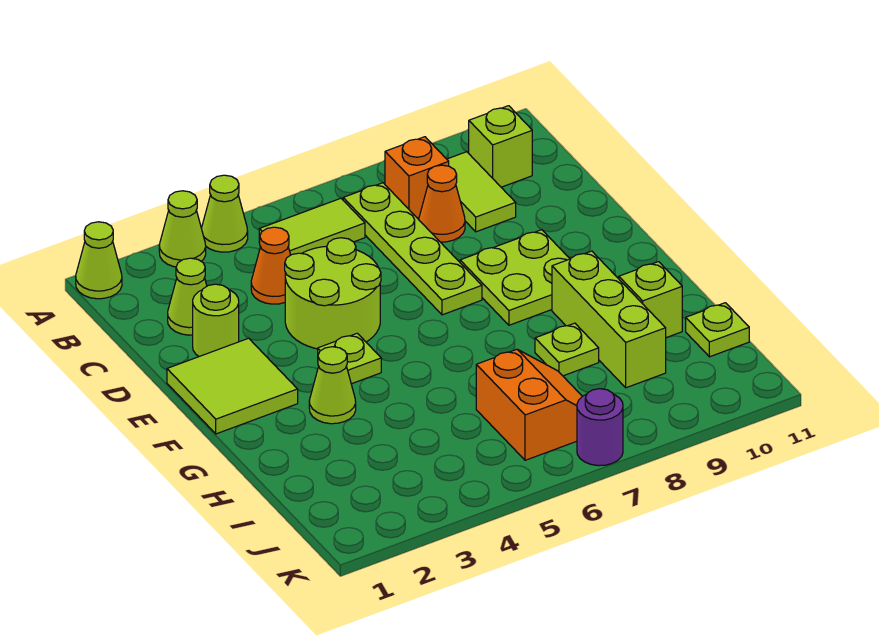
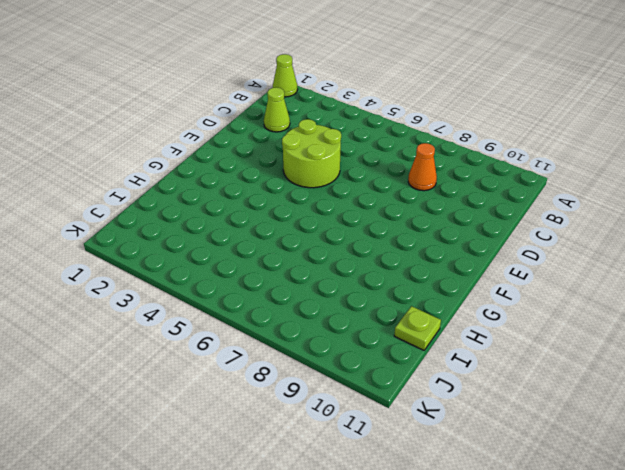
none -> lime cone A3 level 1
none -> lime cone A4 level 1
none -> lime tile B5:B6 level 1

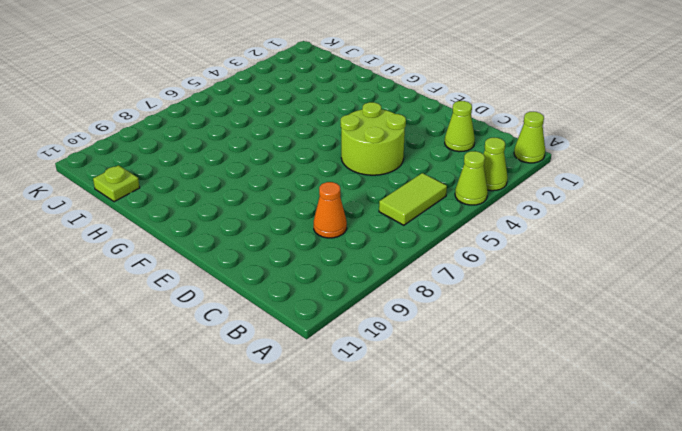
none -> lime plate B7:E7 level 1
none -> orange brick B8 level 1
none -> lime tile B9:C9 level 1

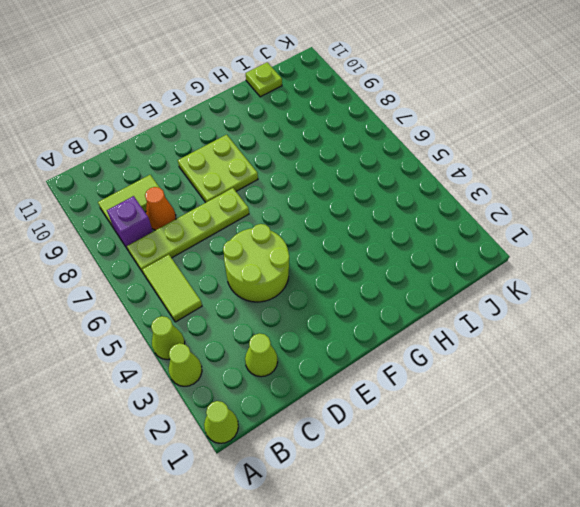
purple brick B8 level 1 -> orange brick B8 level 1
none -> lime brick B10 level 1
none -> orange cone C4 level 1
none -> lime round brick D2 level 1

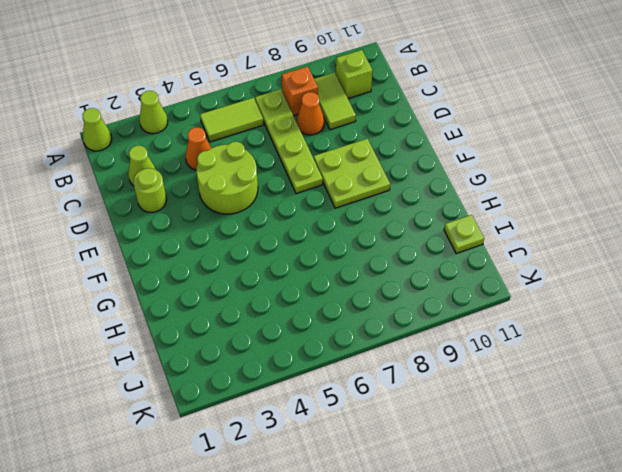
none -> lime cone A4 level 1
none -> lime tile E1:F2 level 1
none -> lime plate F4 level 1

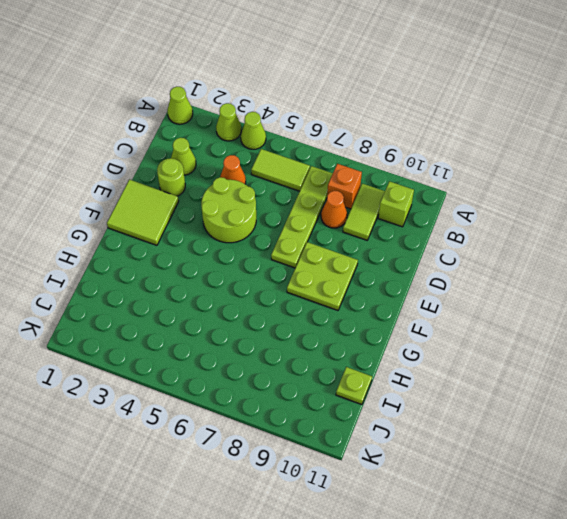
none -> lime plate F4 level 1
none -> lime cone G3 level 1
none -> lime brick G9:I9 level 1

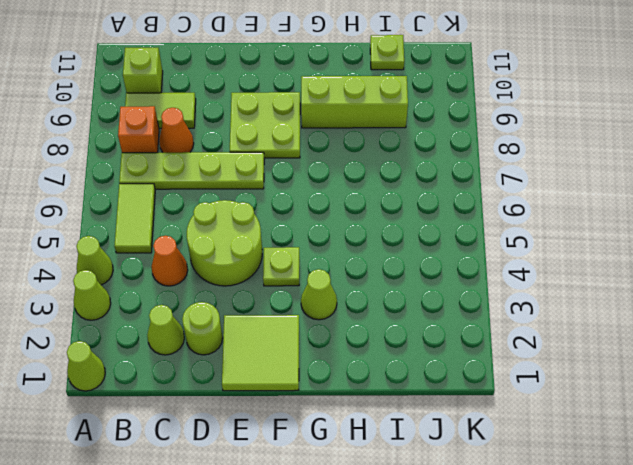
none -> lime plate H8 level 1
none -> lime brick H10 level 1
none -> orange slope I6:J7 level 1 top 6

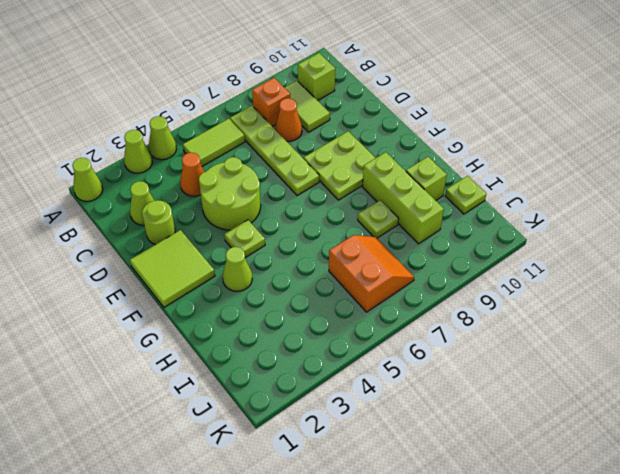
none -> purple round brick K7 level 1

